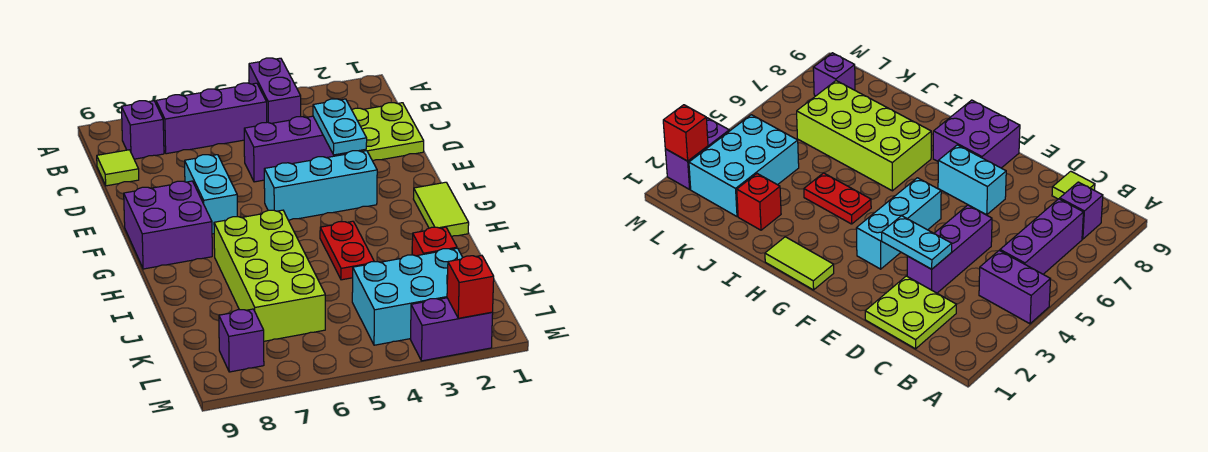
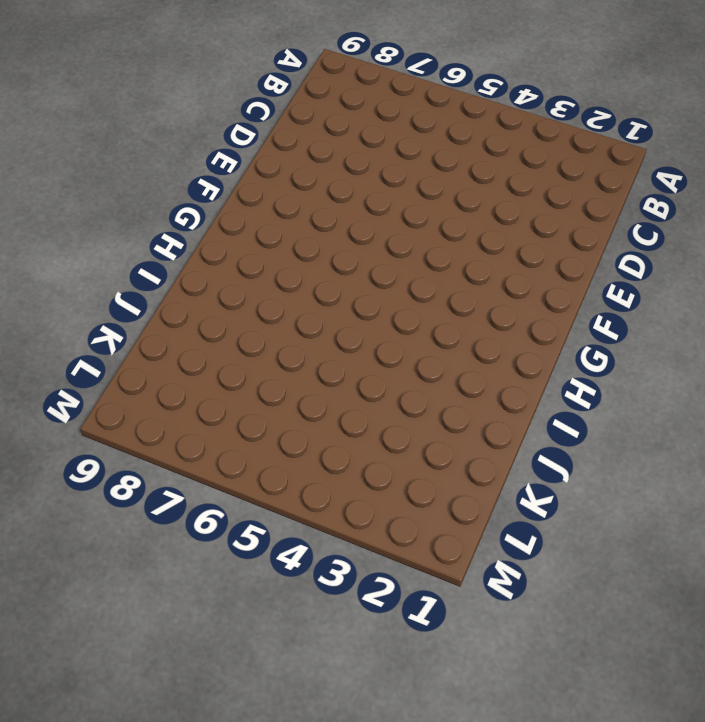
none -> purple brick A4:B4 level 1
none -> purple brick B5:B7 level 1
none -> purple brick B8 level 1

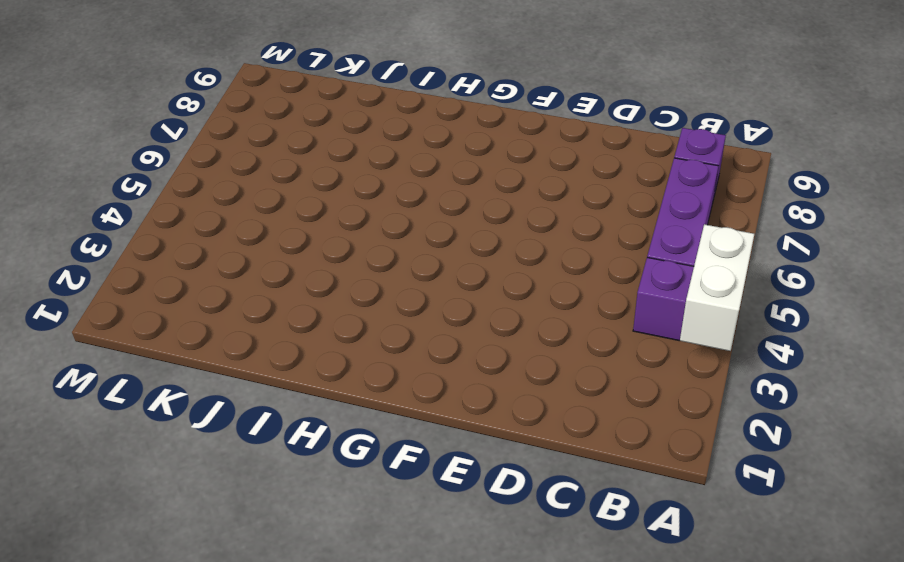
white brick A3:A4 level 2 -> none
none -> lime plate C1:D2 level 1
none -> lime tile C9 level 1
none -> purple brick D3:D5 level 1

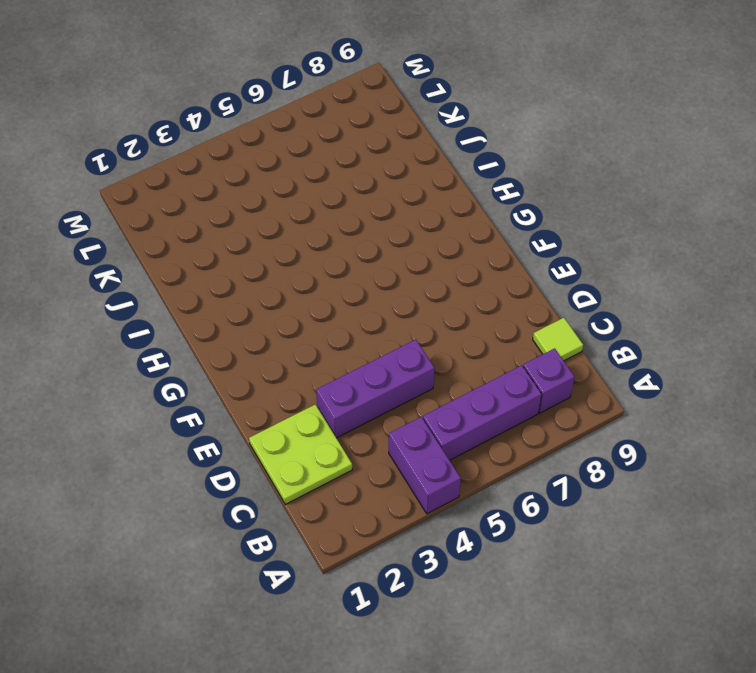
none -> cyan brick E7:F7 level 1
none -> cyan brick F3:F5 level 1
none -> purple brick F8:G9 level 1

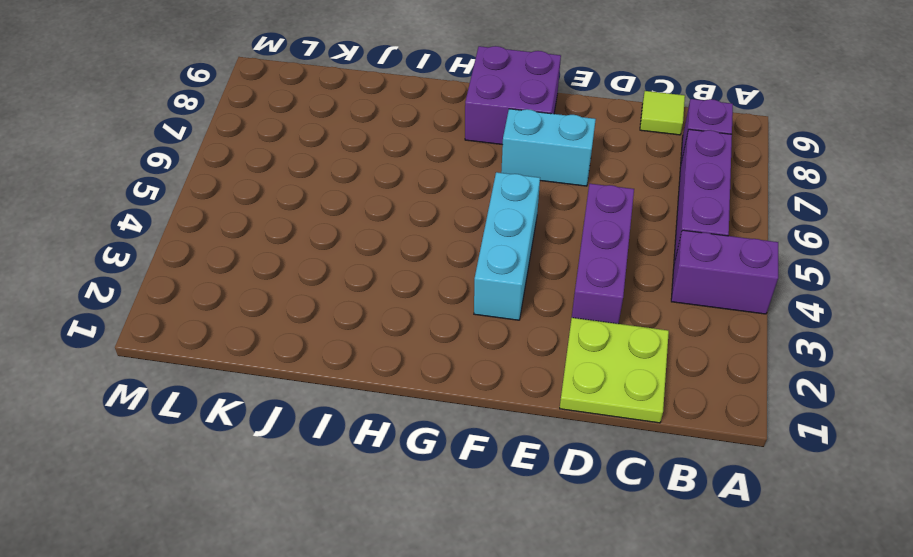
none -> lime tile G1:H1 level 1
none -> red plate H4:I4 level 1
none -> lime brick H6:K7 level 1

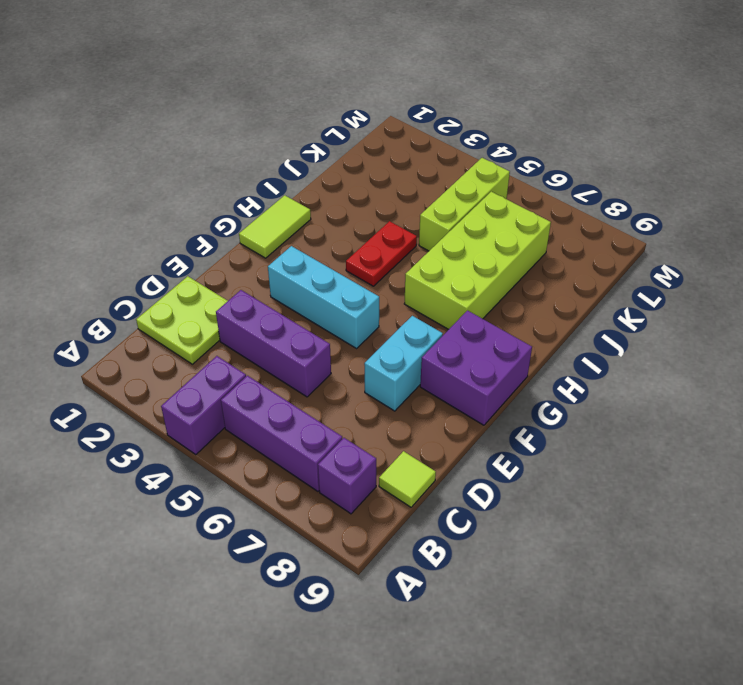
lime brick J5:L5 level 1 -> none
none -> red brick J2 level 1
none -> cyan brick K2:L4 level 1
none -> purple brick L8 level 1

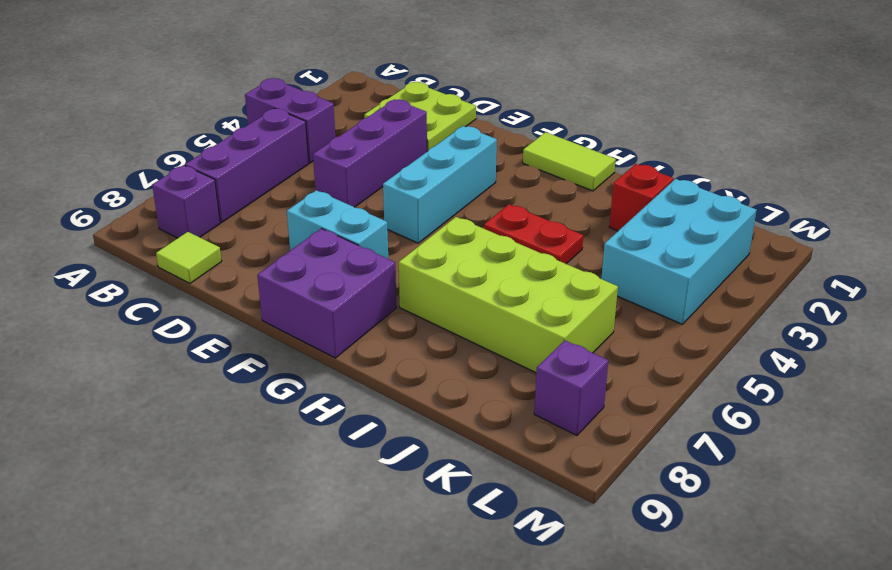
none -> purple brick M2:M3 level 1
none -> cyan plate D3:E3 level 2
none -> red brick M2 level 2

